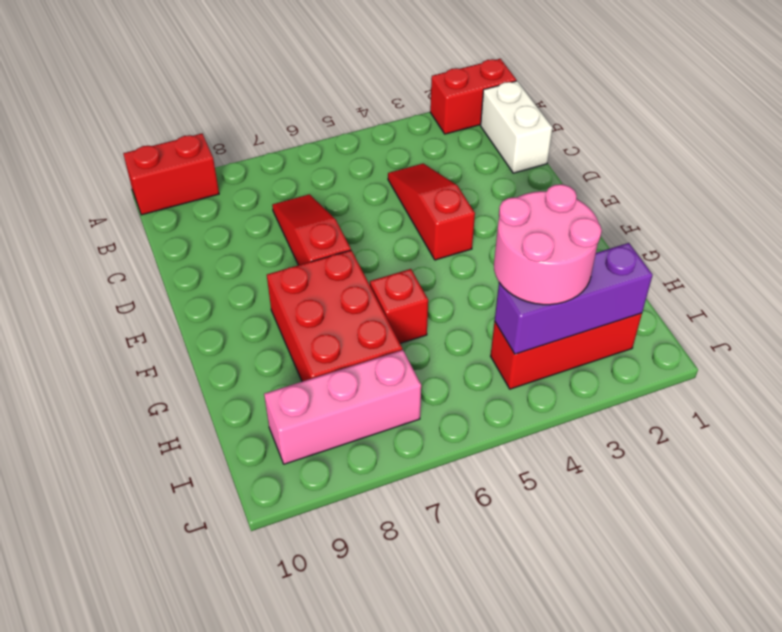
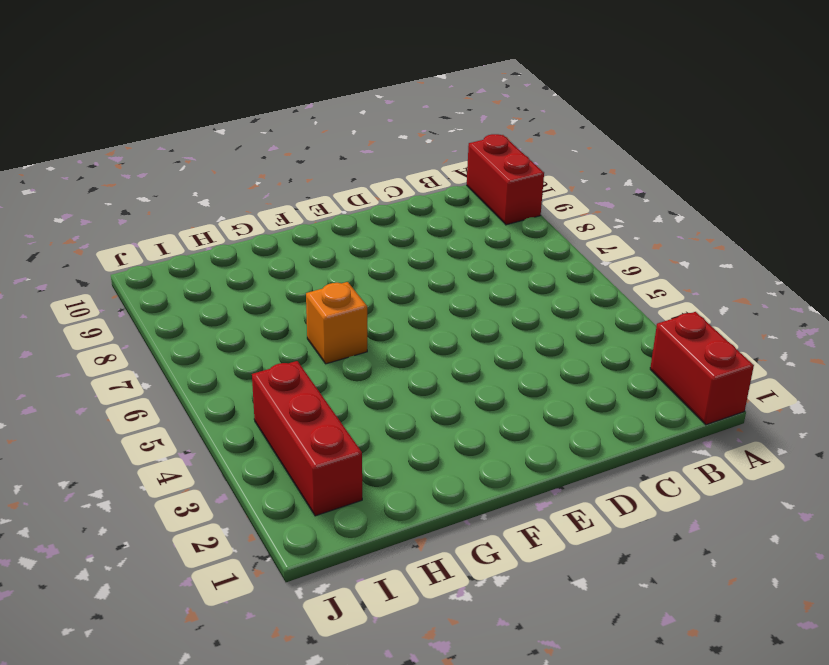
orange brick G6 level 1 -> red brick G6 level 1
none -> white brick B1:C1 level 1
none -> red slope C4:E4 level 1 top E

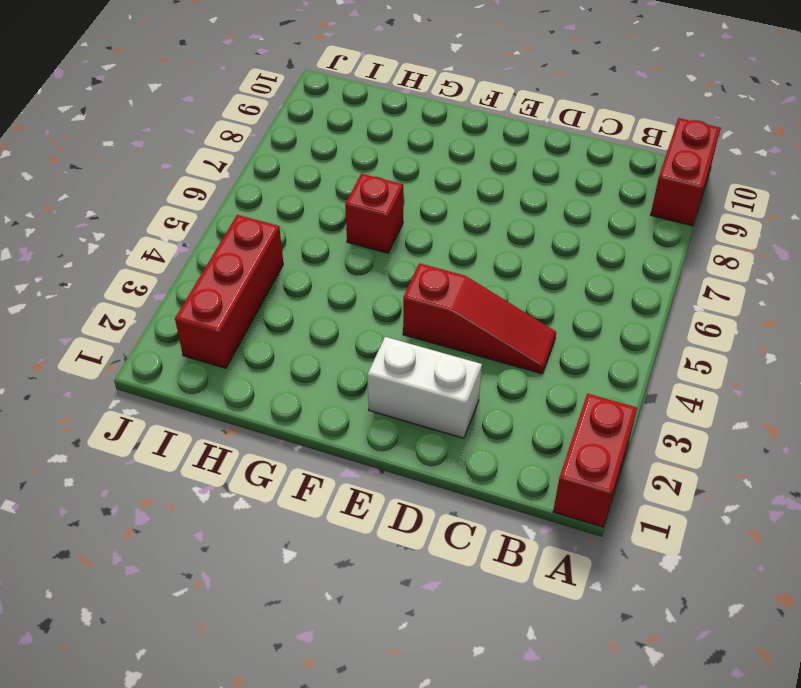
white brick D2:E2 level 1 -> white brick B1:C1 level 1
none -> red slope C7:E7 level 1 top E
none -> red brick F7:H8 level 1

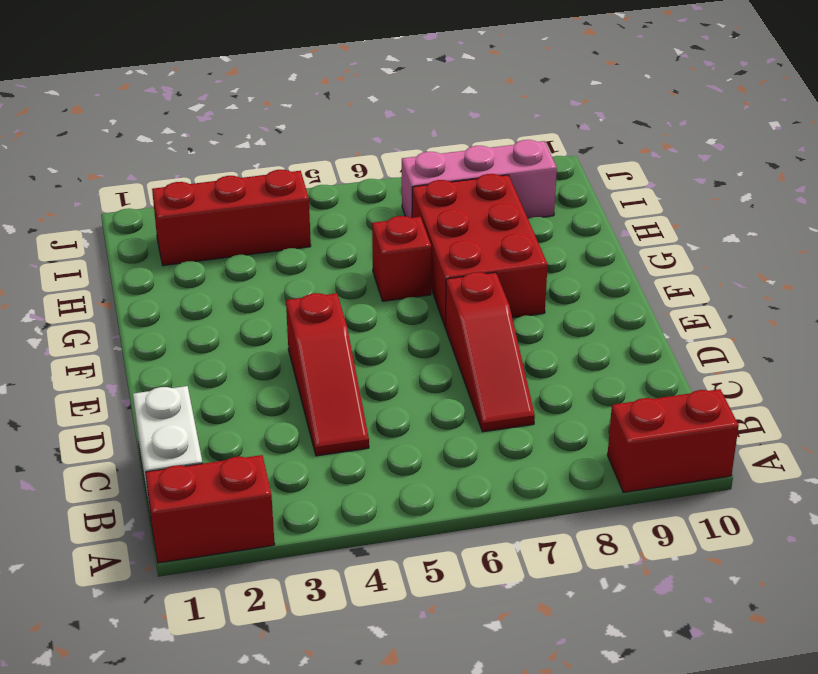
none -> purple brick I2:I4 level 2
none -> pink round brick H3:I4 level 3

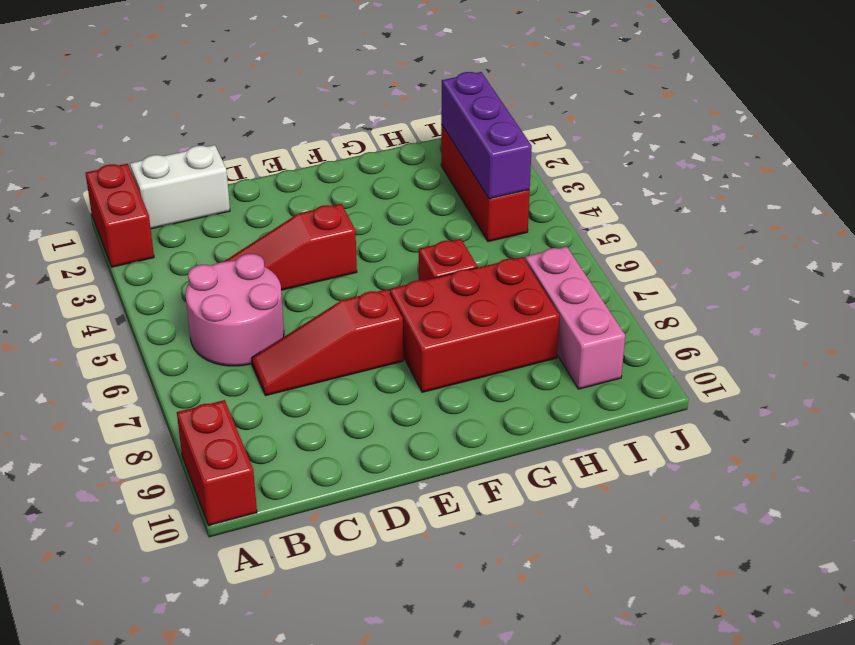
pink round brick B5:C6 level 1 -> pink round brick H3:I4 level 3

